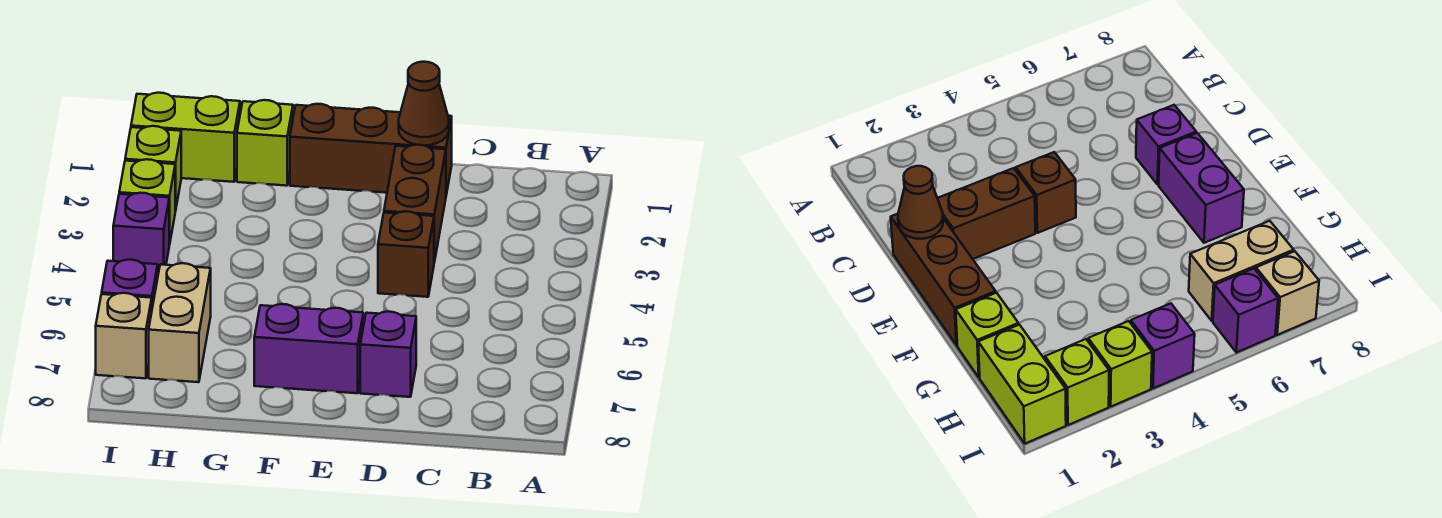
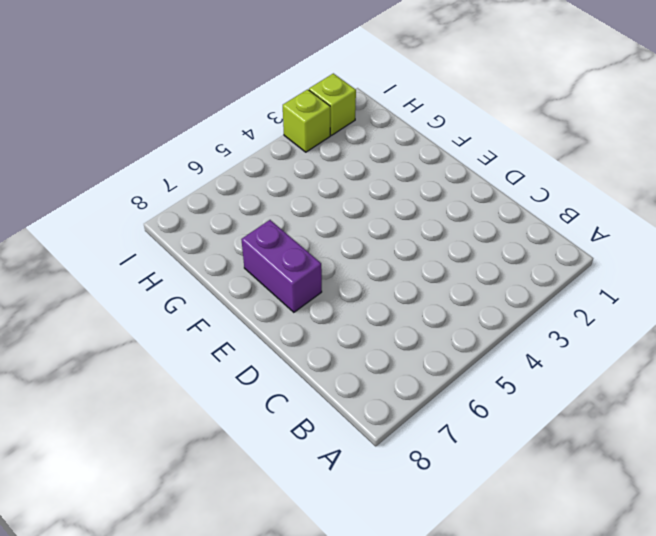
none -> brown brick D1:F1 level 1
none -> brown brick D2:D3 level 1
none -> brown brick D4 level 1

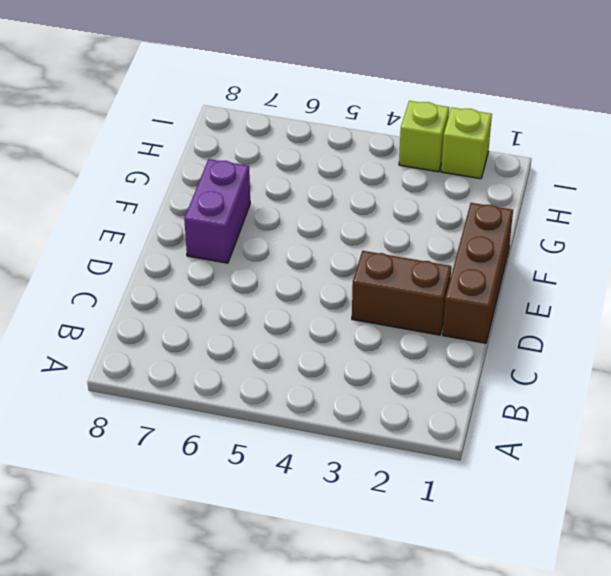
none -> brown brick D4 level 1
none -> purple brick D7 level 1
none -> lime brick G1 level 1

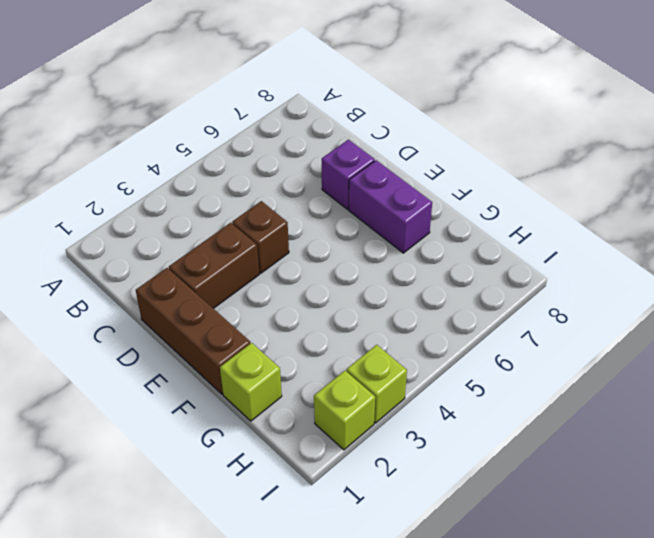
none -> lime brick H1:I1 level 1
none -> tan brick H6:H7 level 1
none -> purple brick I4 level 1

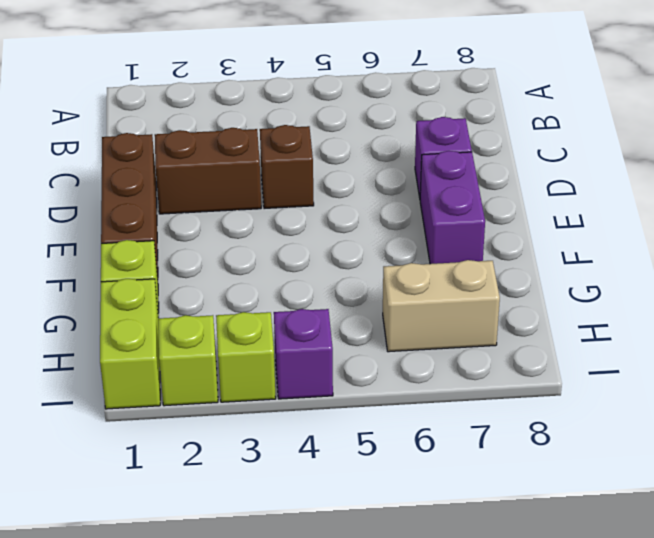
none -> purple brick I6 level 1
none -> tan brick I7 level 1
none -> brown cone D1 level 2

